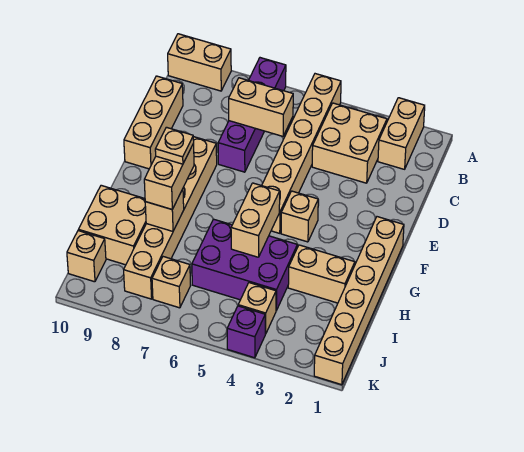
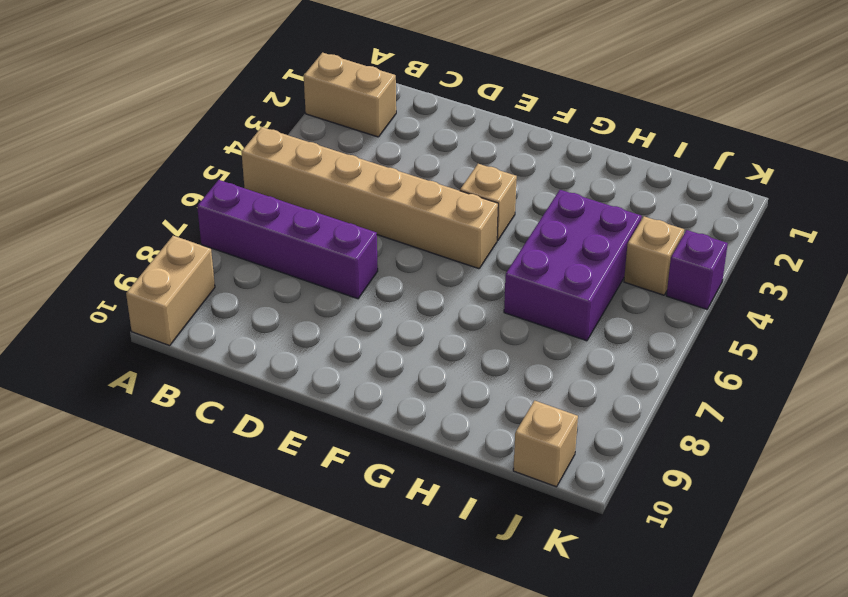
none -> tan brick B3:C4 level 1
none -> tan brick C10:E10 level 1
none -> tan brick E8:J8 level 1

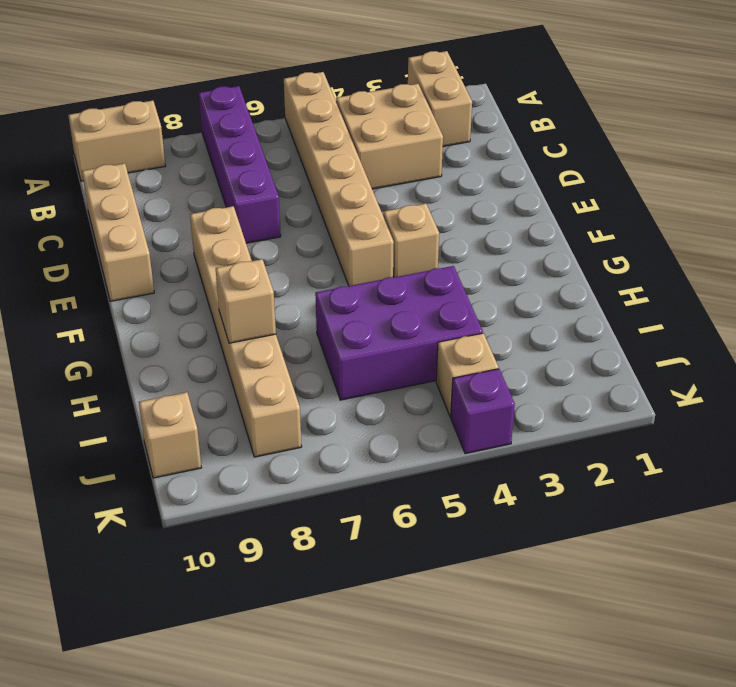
none -> tan brick F1:K1 level 1
none -> tan brick H2:H3 level 1
none -> tan brick H9:I10 level 1

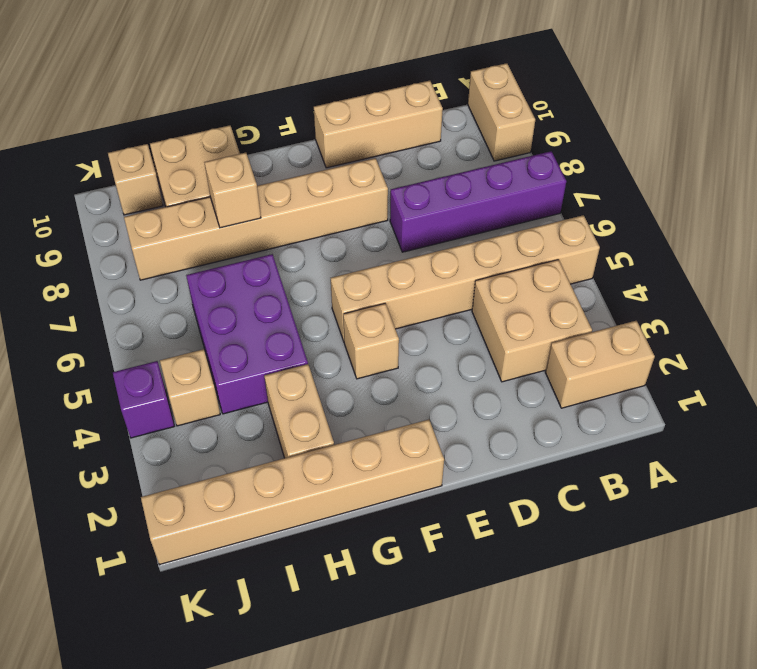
none -> tan brick J7 level 1
none -> tan brick C6:C7 level 2
none -> tan brick G5:H5 level 2

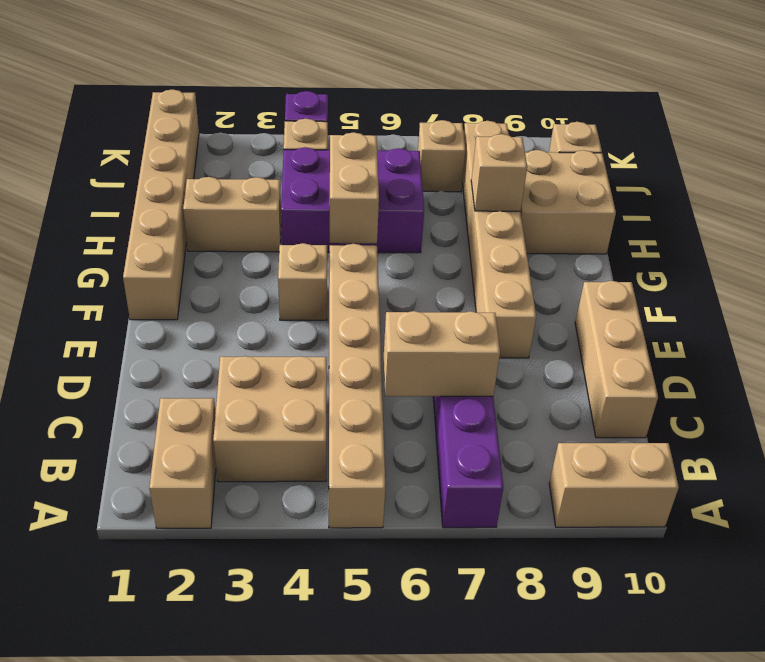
none -> tan brick G8:H8 level 3
none -> tan plate G8 level 4

